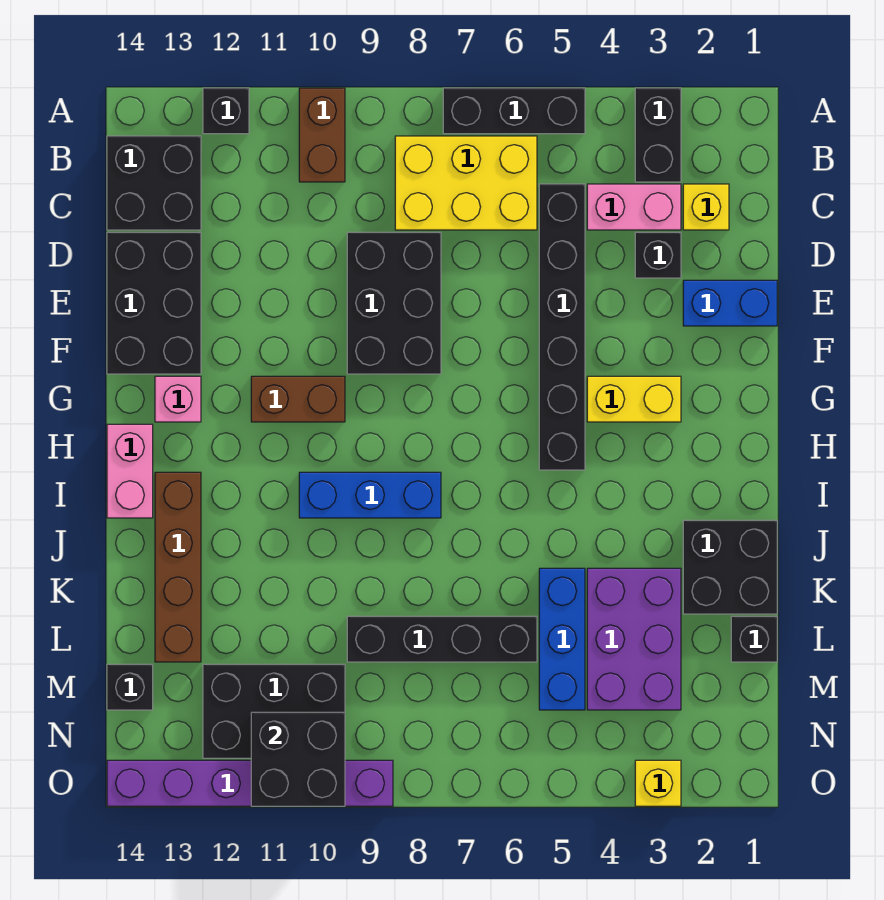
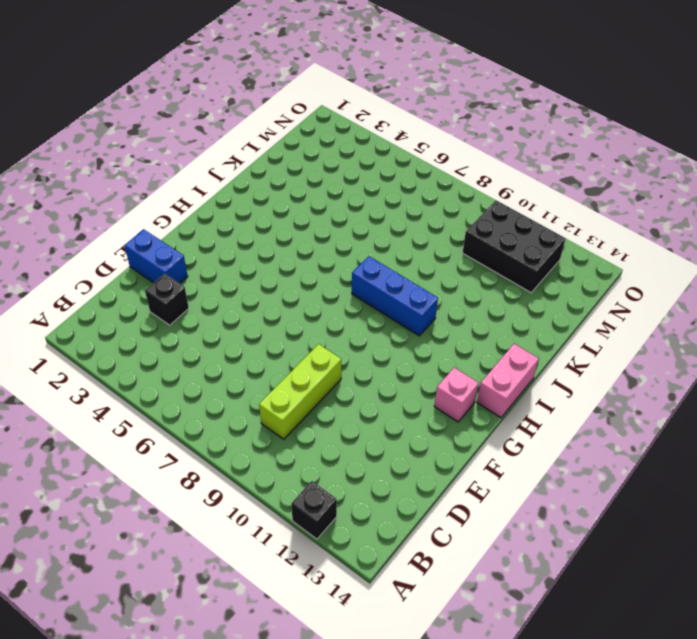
lime brick C9:E9 level 1 -> black brick D8:F9 level 1
none -> black brick A3:B3 level 1
none -> black brick A5:A7 level 1
none -> brown brick A10:B10 level 1

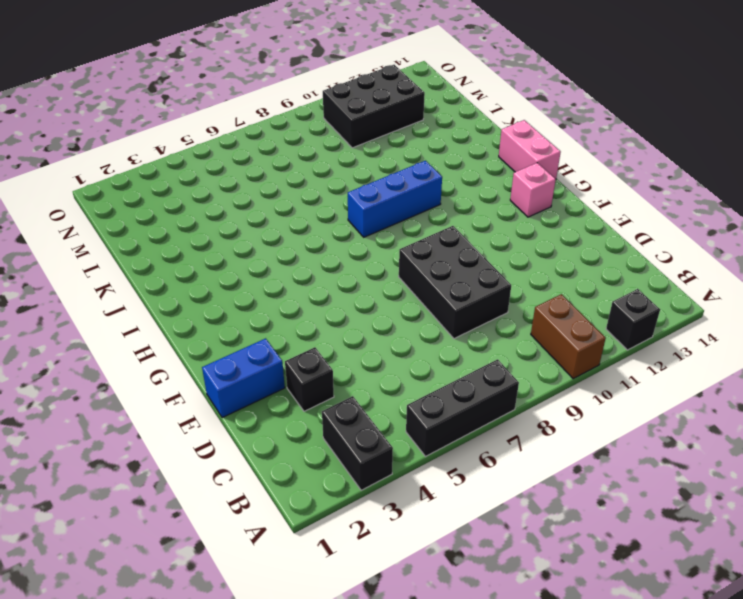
none -> yellow brick B6:C8 level 1
none -> black brick B13:C14 level 1
none -> yellow brick C2 level 1

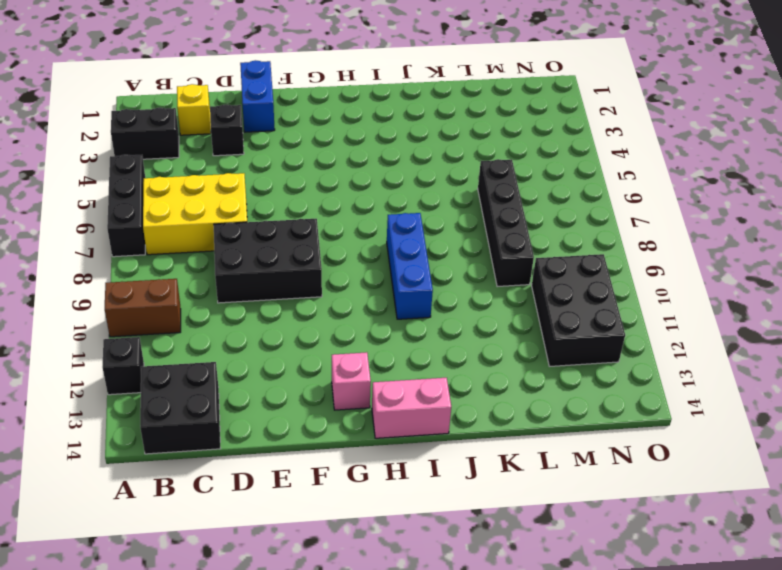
yellow brick B6:D7 level 1 -> yellow brick B6:C8 level 1
none -> pink brick C3:C4 level 1
none -> black brick C5:H5 level 1
none -> black brick D13:F14 level 1

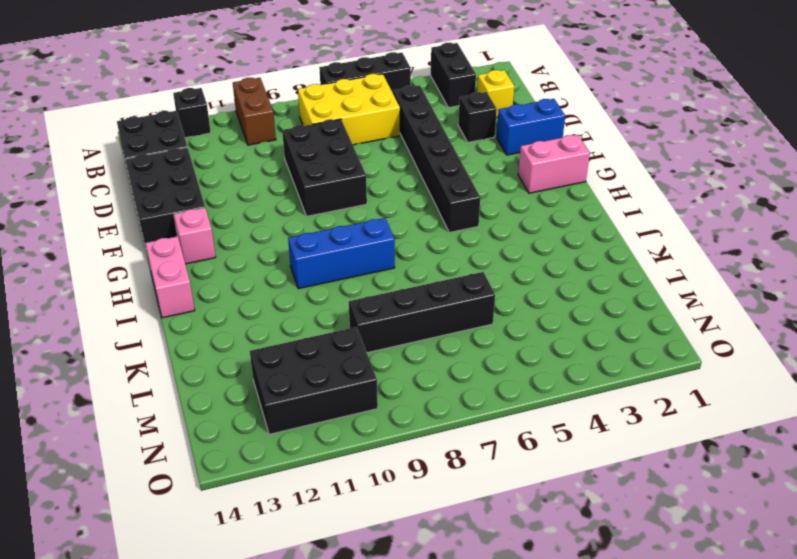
pink brick G1:G2 level 1 -> pink brick C3:C4 level 1
none -> yellow brick G3:G4 level 1
none -> brown brick G10:G11 level 1
none -> brown brick I13:L13 level 1

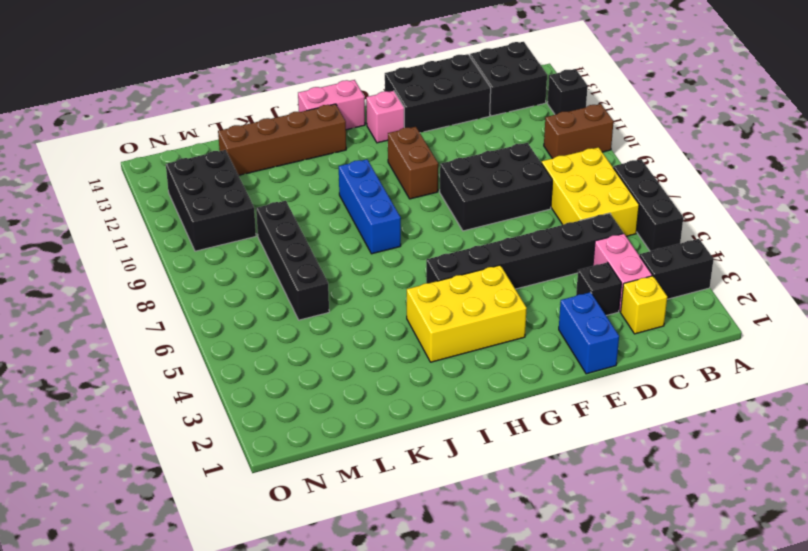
yellow brick G3:I4 level 1 -> yellow brick G3:G4 level 1
none -> black brick J1:K2 level 1
none -> purple brick K3:M4 level 1
none -> blue brick K5:M5 level 1

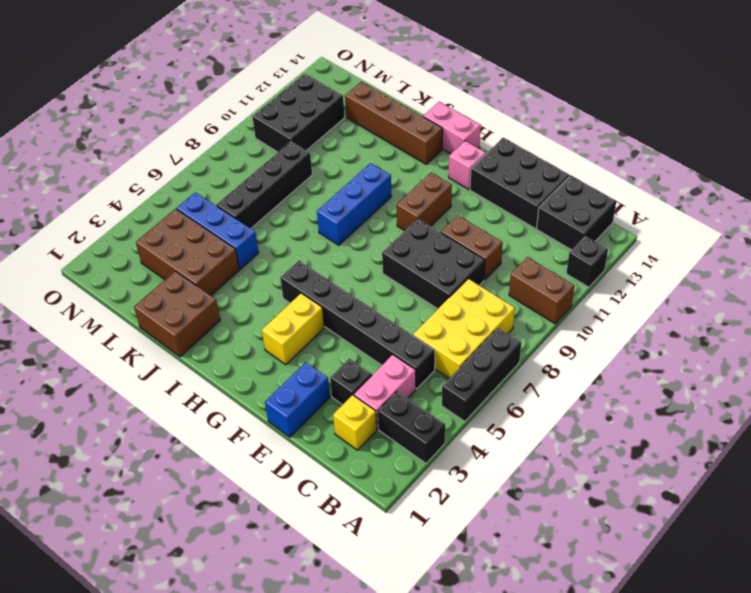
brown brick D10:E10 level 1 -> none
brown brick J1:K2 level 1 -> black brick J1:K2 level 1
brown brick K3:M4 level 1 -> purple brick K3:M4 level 1
none -> black brick L1 level 1
none -> black brick M14 level 1
none -> yellow brick O3 level 1

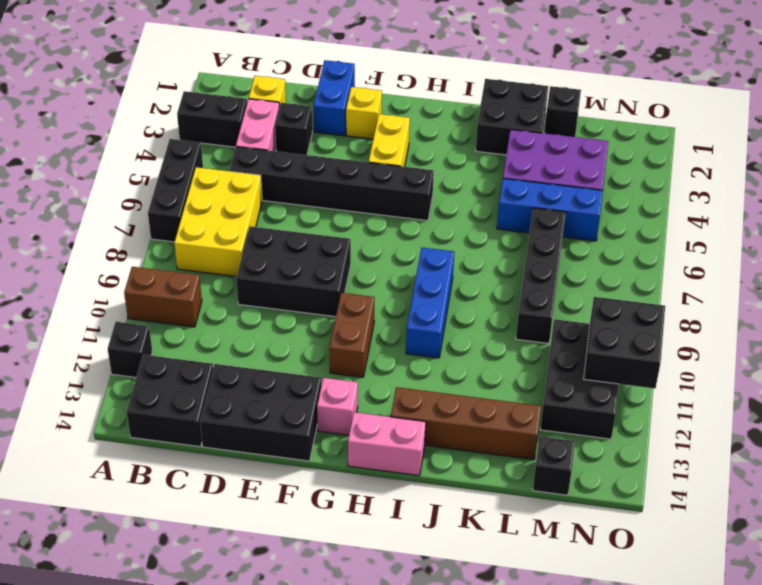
yellow brick F2 level 1 -> yellow brick O3 level 1
none -> purple brick O9:O14 level 1

